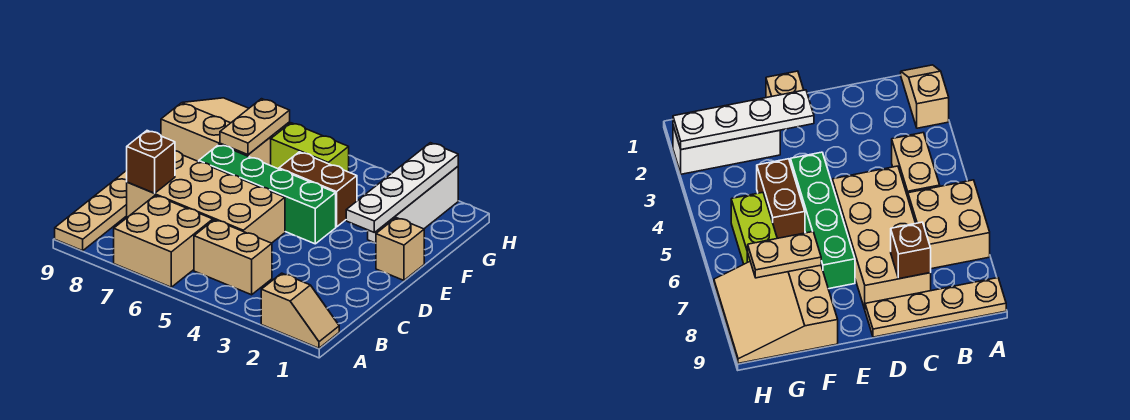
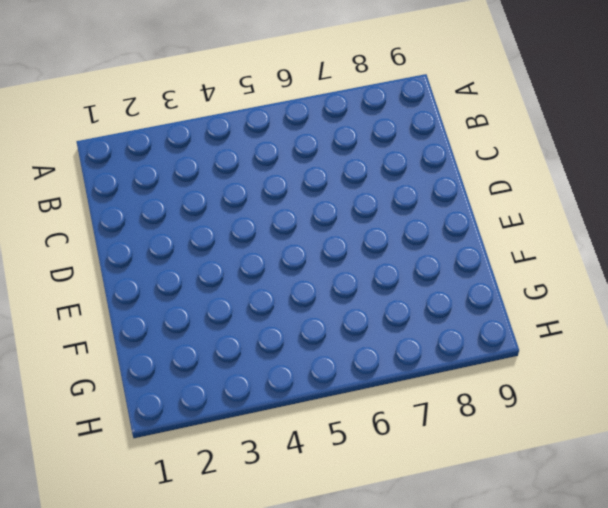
none -> tan slope A1:A2 level 1 top 2
none -> tan brick A6:B7 level 1
none -> tan plate A9:D9 level 1

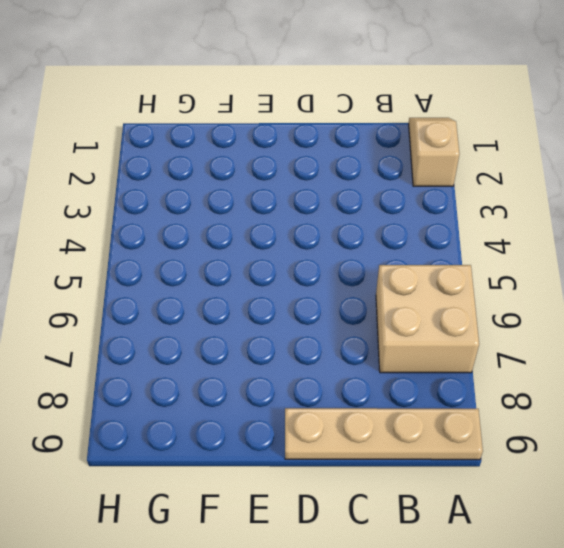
none -> tan brick B4:B5 level 1
none -> tan brick C5:D8 level 1
none -> tan brick E1 level 1

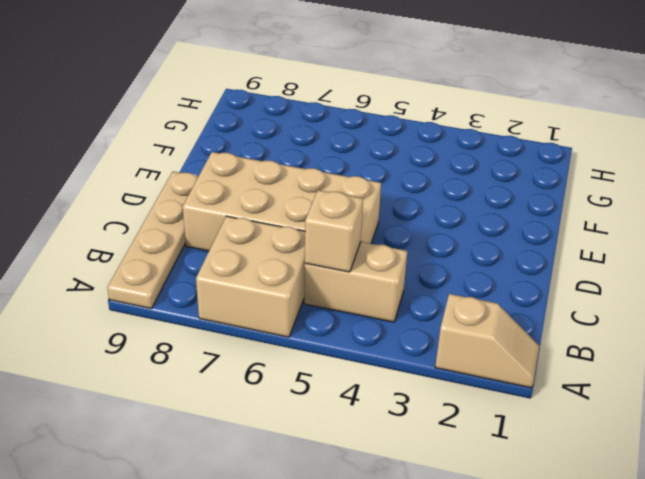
tan brick B5 level 2 -> tan brick E1 level 1
none -> green brick E4:E7 level 1
none -> white brick F2:H2 level 1
none -> brown brick F4:F5 level 1

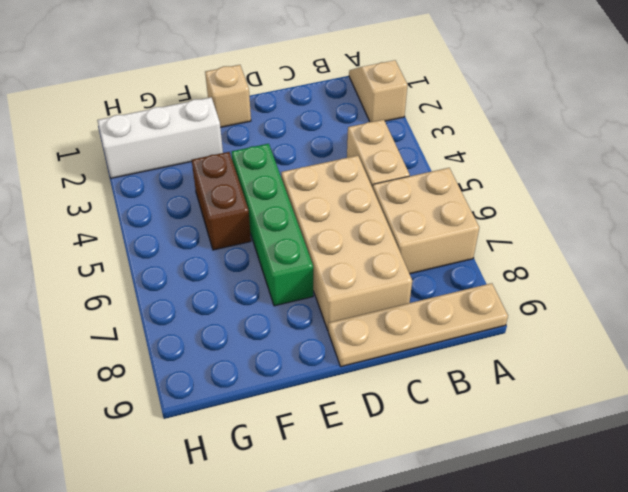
none -> tan slope F7:H9 level 1 top F
none -> lime brick G5:G6 level 1
none -> brown brick C8 level 2

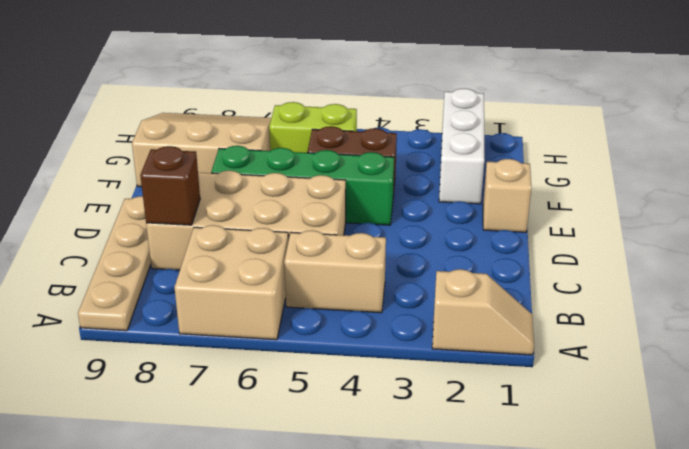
none -> white plate E2:H2 level 2
none -> tan plate F7:G7 level 2

